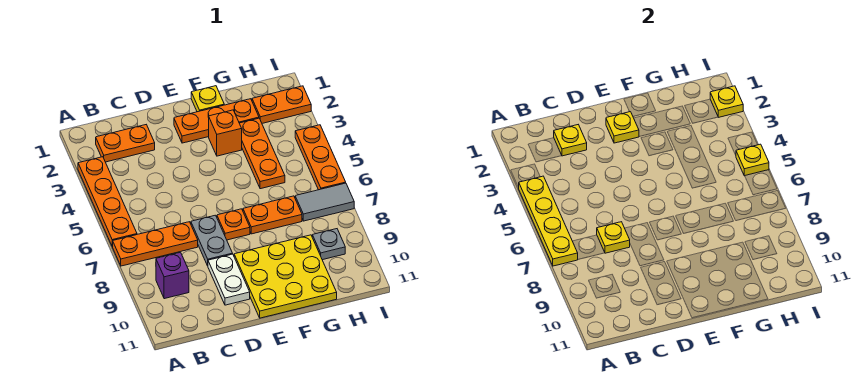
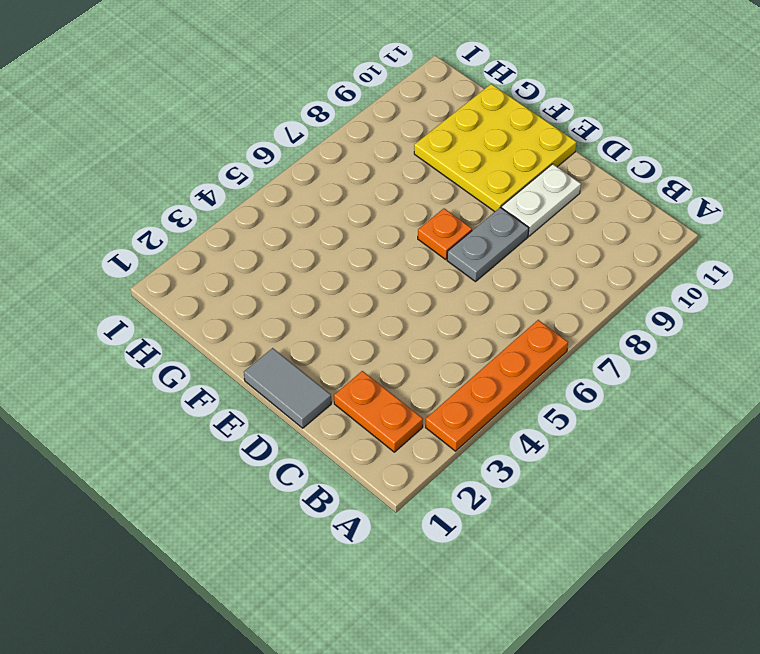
grey tile D1:E1 level 1 -> grey tile H7:I7 level 1
none -> orange plate A7:C7 level 1
none -> purple brick B9 level 1
none -> orange plate E2:G2 level 1

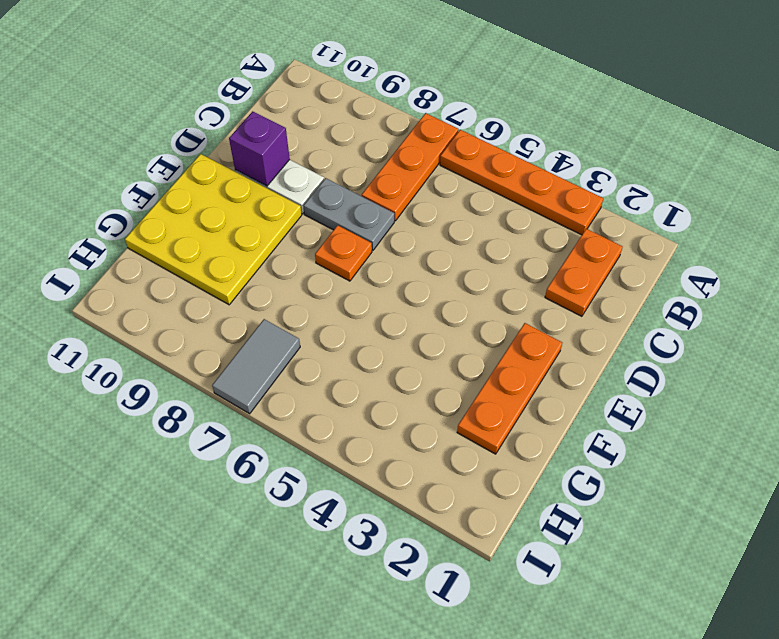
purple brick D10 level 2 -> purple brick B9 level 1
none -> yellow plate F1 level 1
none -> orange brick F3 level 1
none -> orange plate F7:G7 level 1

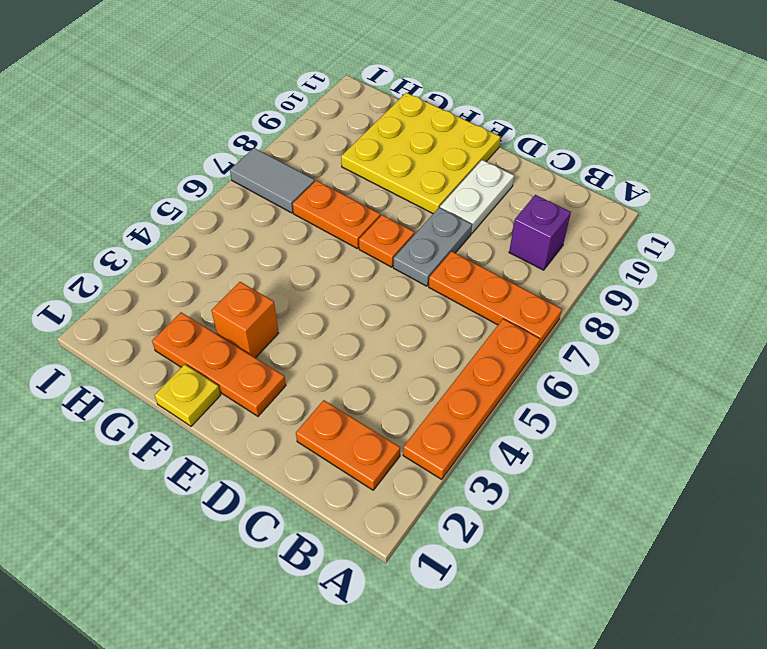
none -> orange plate G3:G5 level 1
none -> orange plate H2:I2 level 1
none -> grey plate H9 level 1

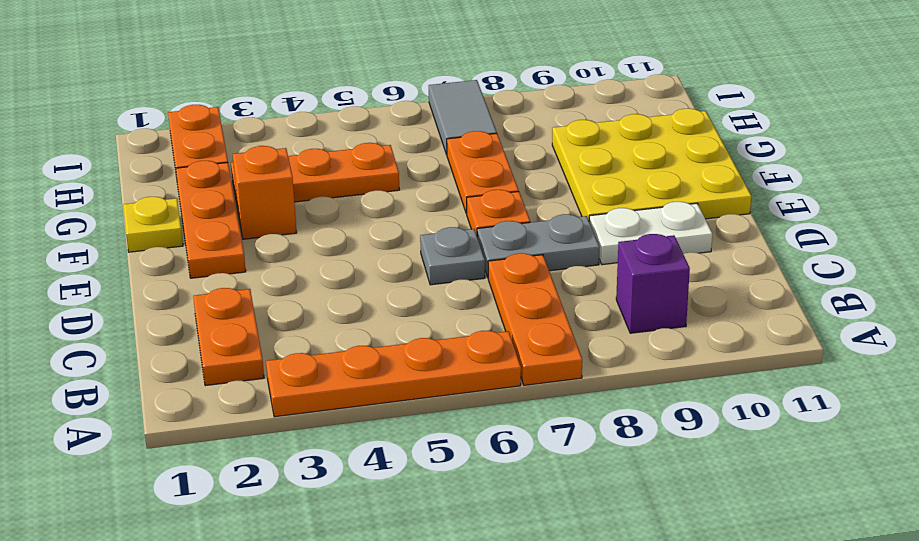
grey plate D6 level 1 -> grey plate H9 level 1
none -> orange plate I4:I6 level 1
none -> yellow plate A4:A7 level 2
none -> yellow plate C2 level 2

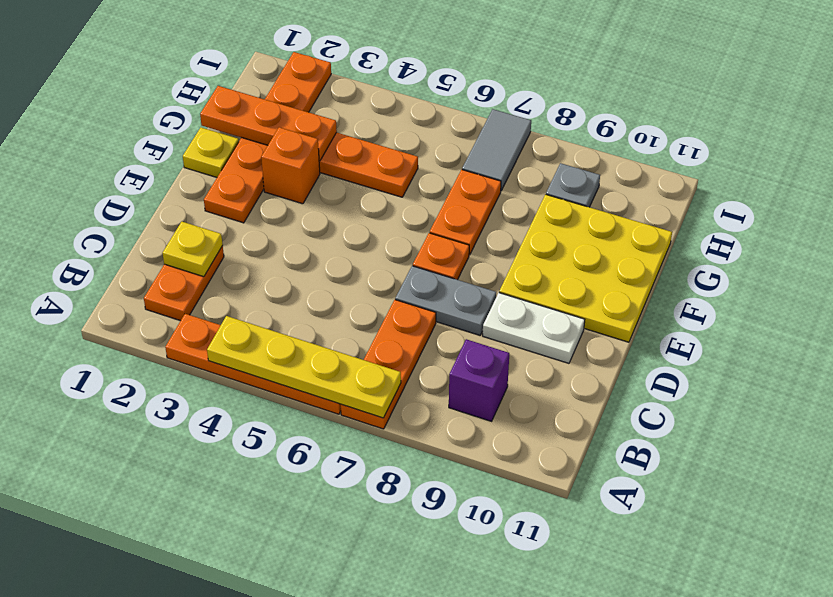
orange plate G1:G3 level 2 -> orange plate I4:I6 level 1
none -> yellow plate C7 level 2
none -> yellow plate E2 level 2
none -> yellow plate I2 level 2

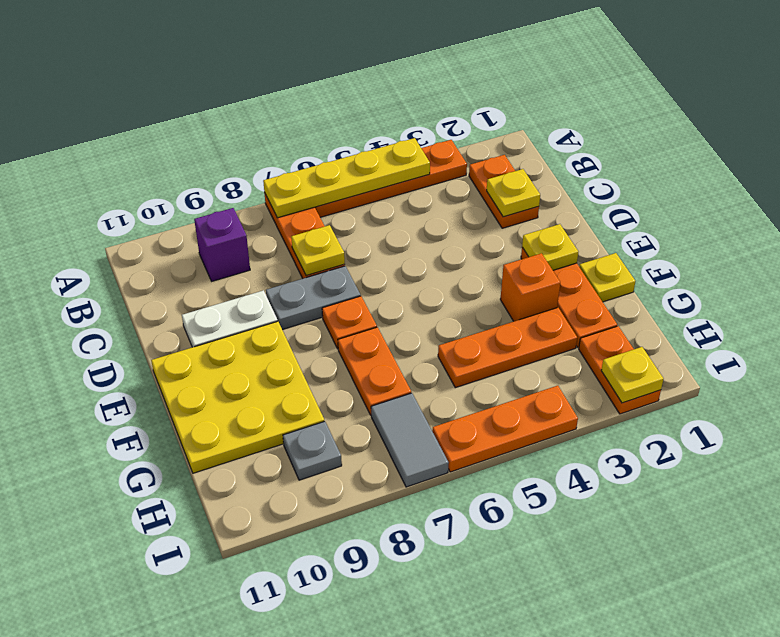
none -> yellow plate I5 level 2

